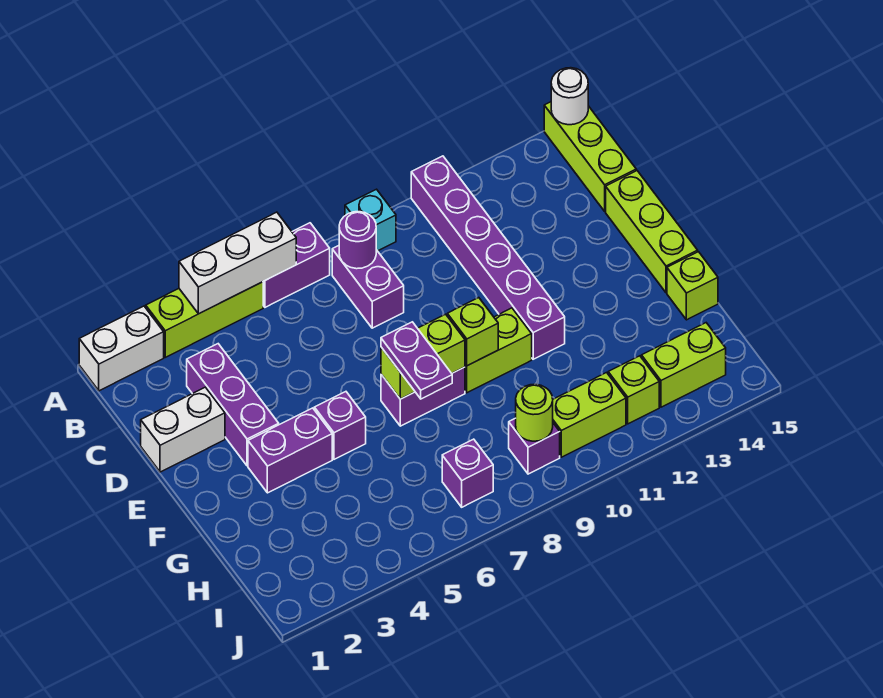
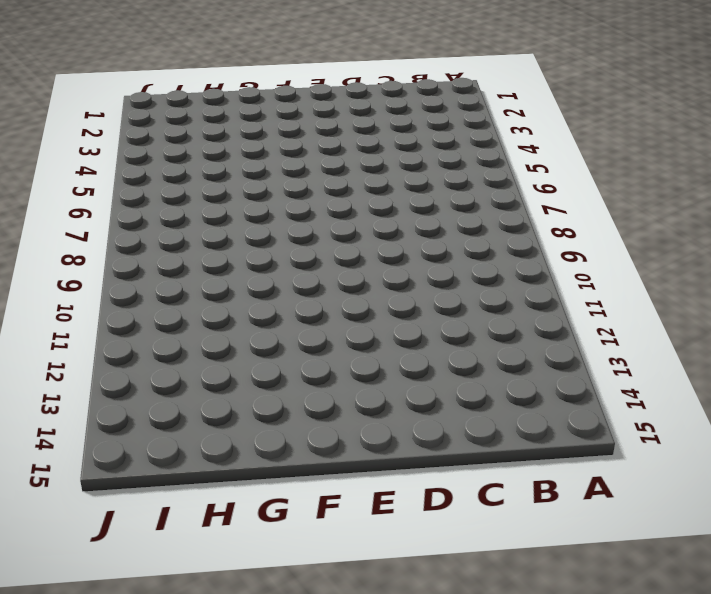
none -> white brick A1:A2 level 1
none -> lime brick A3:A5 level 1
none -> purple brick A6:A7 level 1

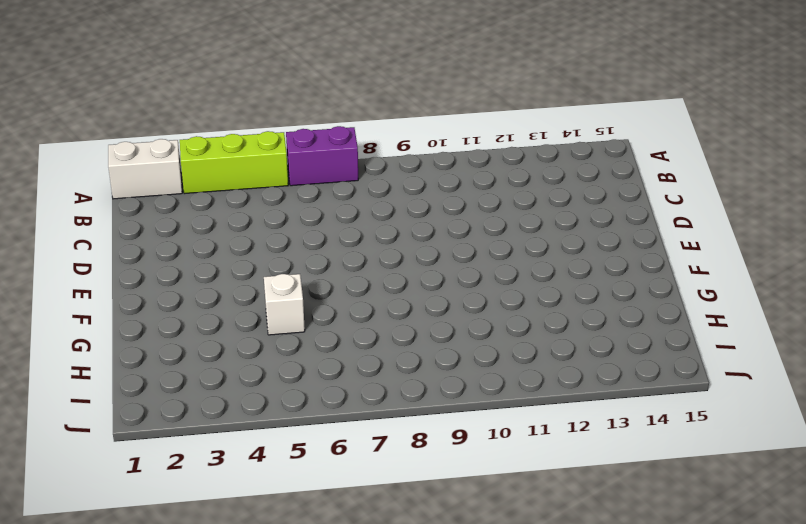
white brick G5 level 1 -> none
none -> cyan brick A9 level 1
none -> purple brick A11:F11 level 1
none -> lime brick A15:C15 level 1

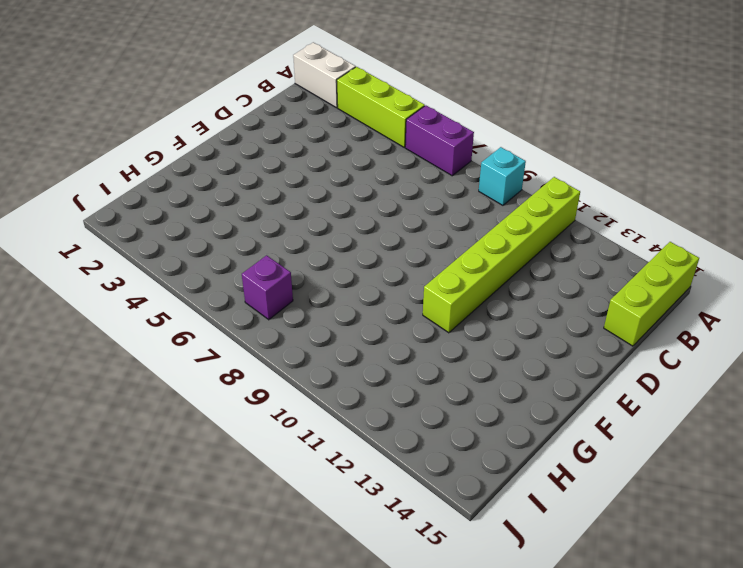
lime brick A11:F11 level 1 -> purple brick A11:F11 level 1
none -> purple brick B8:C8 level 1
none -> purple brick C3:E3 level 1
none -> white brick D1:D2 level 1

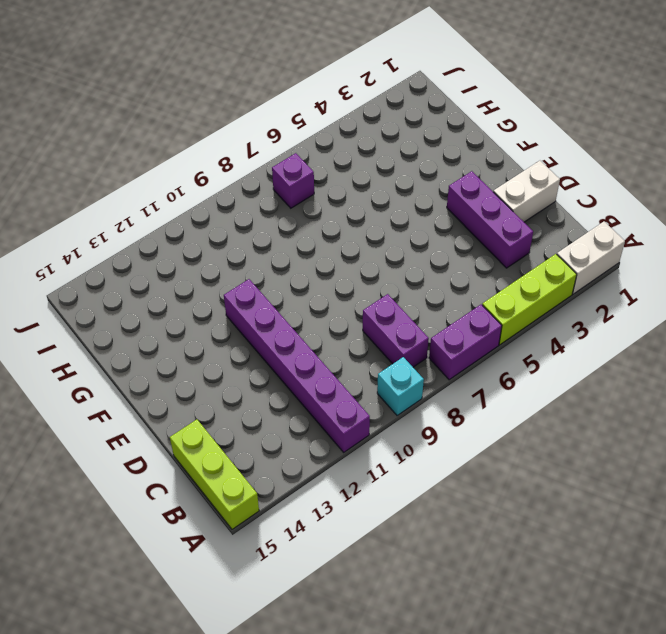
none -> lime brick D15:F15 level 1
none -> purple brick F3:F4 level 1
none -> purple brick F5 level 1

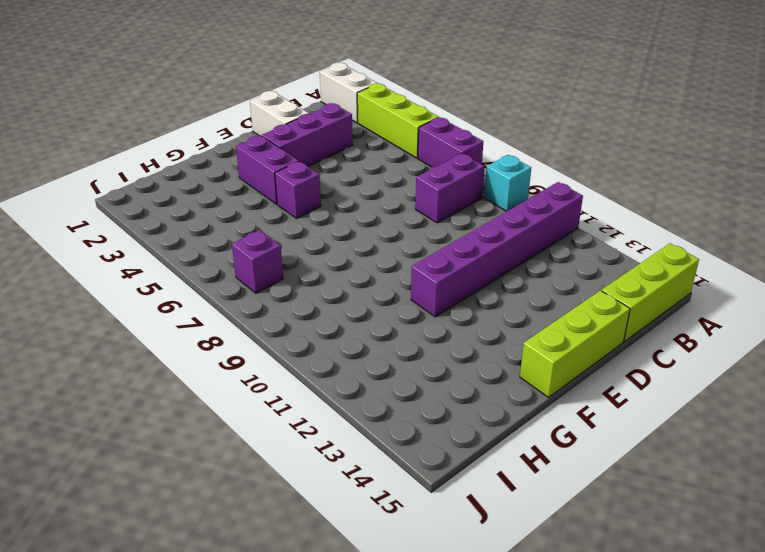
none -> purple brick F7:F8 level 1
none -> lime brick F9:F10 level 1
none -> lime brick G15 level 1

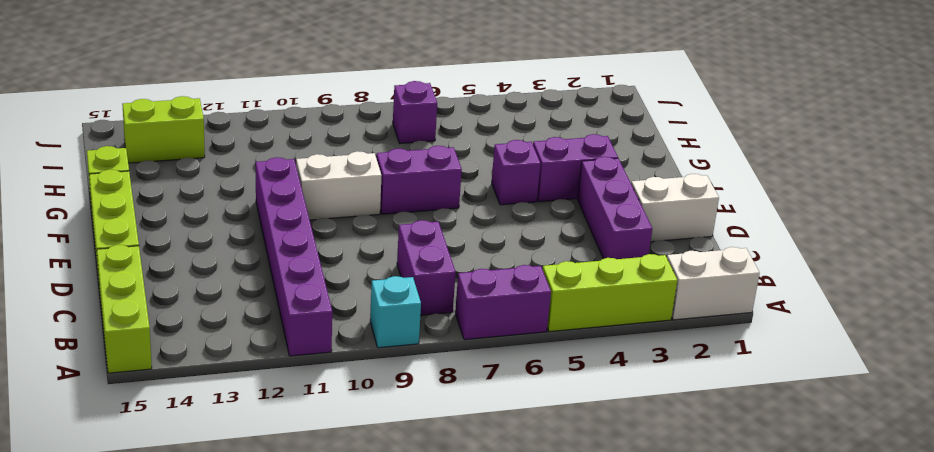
white brick F9:F10 level 1 -> lime brick F9:F10 level 1
none -> purple brick I9 level 1
none -> lime brick I10:I11 level 1
none -> lime brick I12 level 1

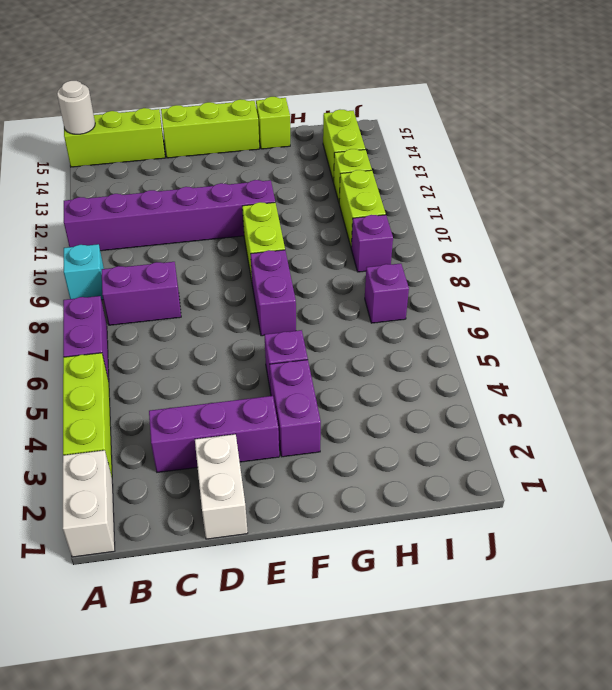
none -> white brick A4:A6 level 2
none -> purple round brick B8 level 2
none -> lime brick F7:F8 level 2

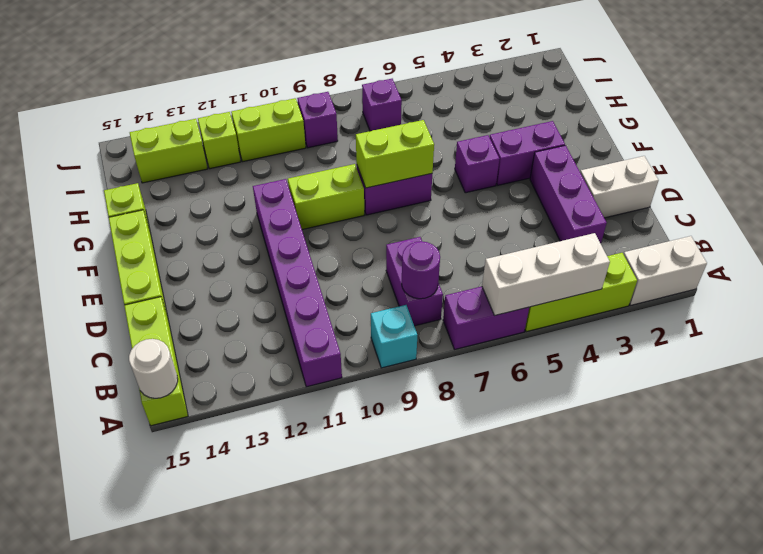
none -> lime brick F9 level 2
none -> lime round brick I9 level 2
none -> purple plate F7:G7 level 3

